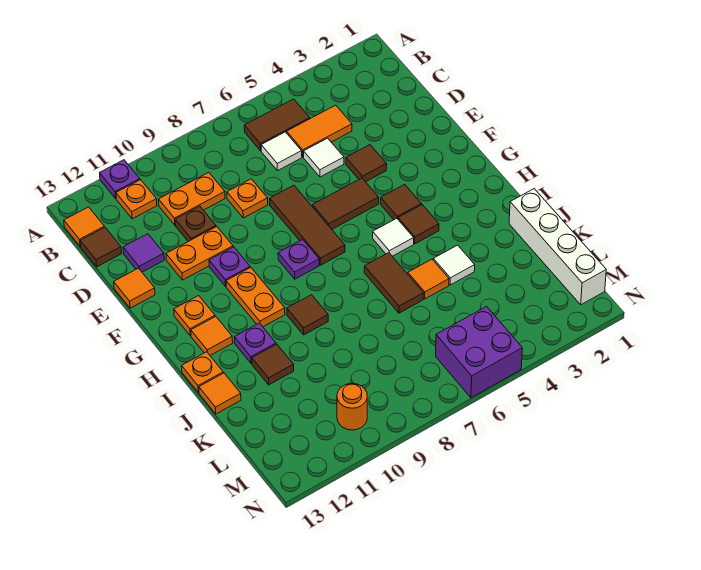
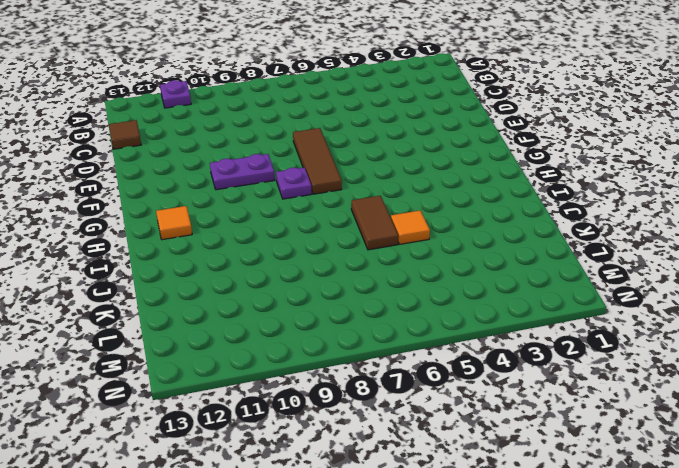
purple plate F9:F10 level 1 -> purple plate F10 level 1
none -> brown tile B5:B6 level 1
none -> orange plate B11 level 1
none -> orange tile B13 level 1
none -> orange tile C4:C5 level 1

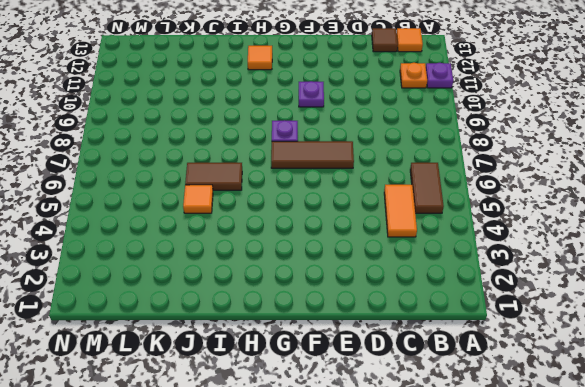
none -> white tile C6 level 1
none -> orange plate C9:C10 level 1
none -> white tile D5 level 1
none -> orange plate D8 level 1

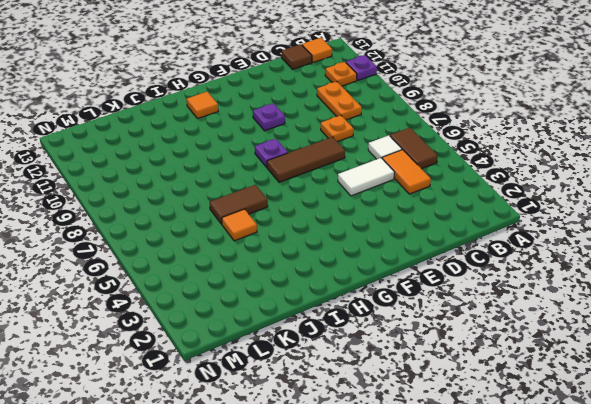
white tile D5:E5 level 1 -> white tile D5 level 1
none -> brown plate D10 level 1
none -> purple tile D12 level 1
none -> brown tile E4 level 1
none -> orange plate E10:E11 level 1

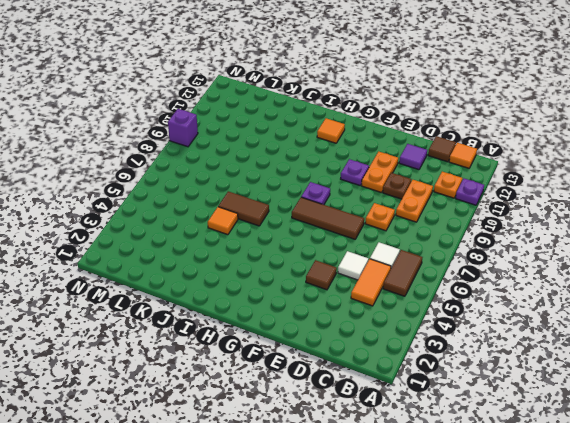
purple brick N9 level 1 -> none
none -> orange tile E13 level 1
none -> brown tile F5:F6 level 1
none -> brown tile G4 level 1
none -> orange plate G10:H10 level 1

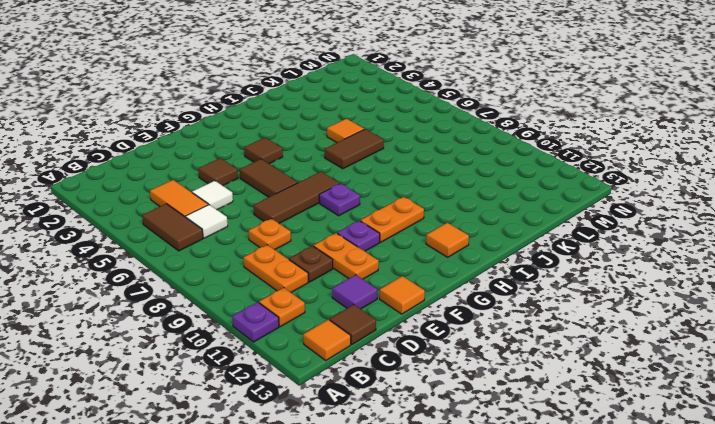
none -> orange plate G12 level 1
none -> brown tile H4 level 1
none -> white tile H5 level 1
none -> brown tile I9 level 1

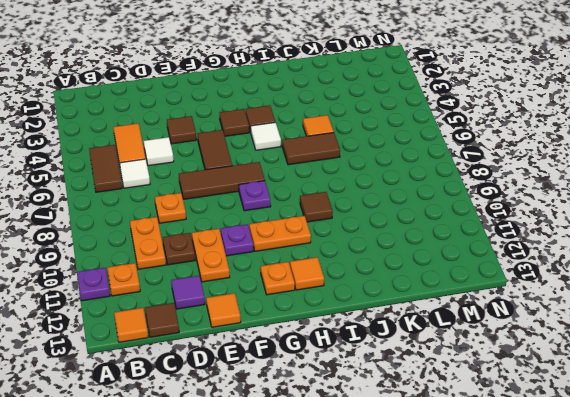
none -> purple plate I11 level 1
none -> orange plate I13 level 1
none -> white brick J1:M1 level 1
none -> white tile J4 level 1

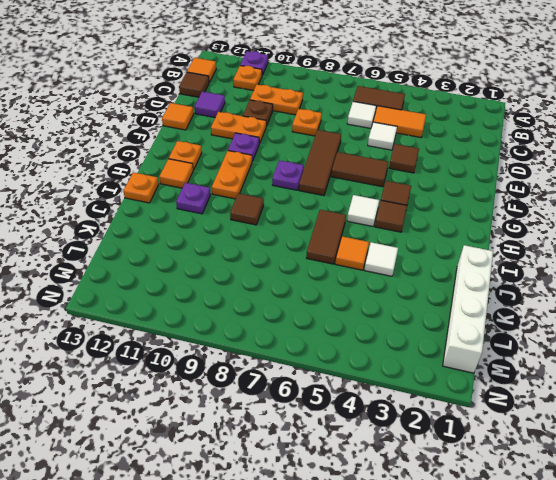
none -> brown tile J11 level 1
none -> orange tile J13 level 1
none -> purple brick M5:N6 level 1
none -> orange round brick M10 level 1

